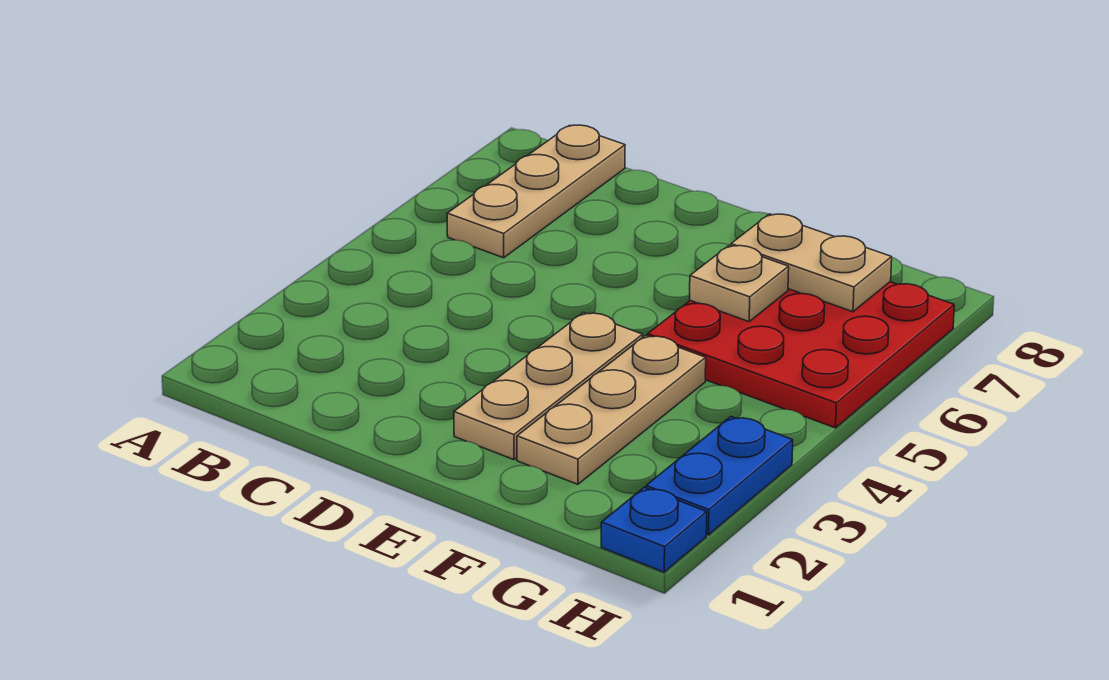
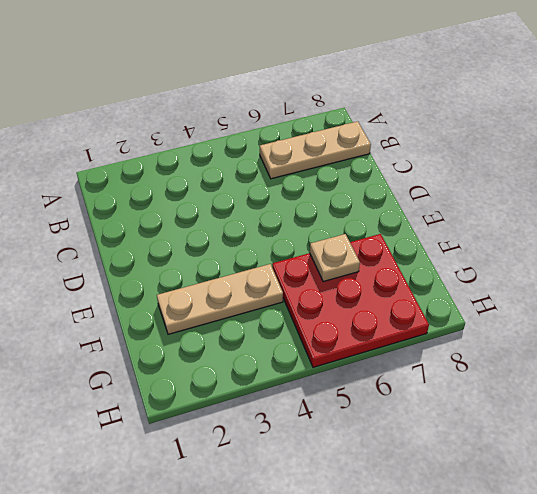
none -> tan plate E2:E4 level 1
none -> blue plate H1 level 1

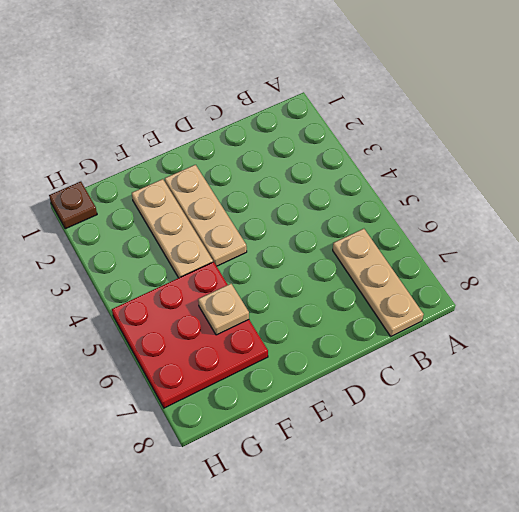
brown plate H1 level 1 -> blue plate H1 level 1
none -> blue plate H2:H3 level 1
none -> tan plate F7:G7 level 2

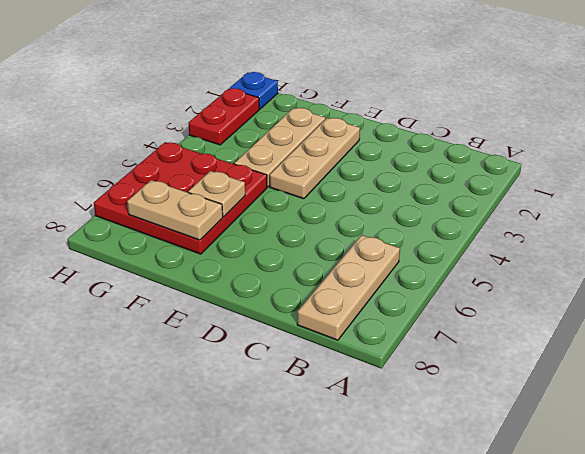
red plate H2:H3 level 1 -> blue plate H2:H3 level 1

